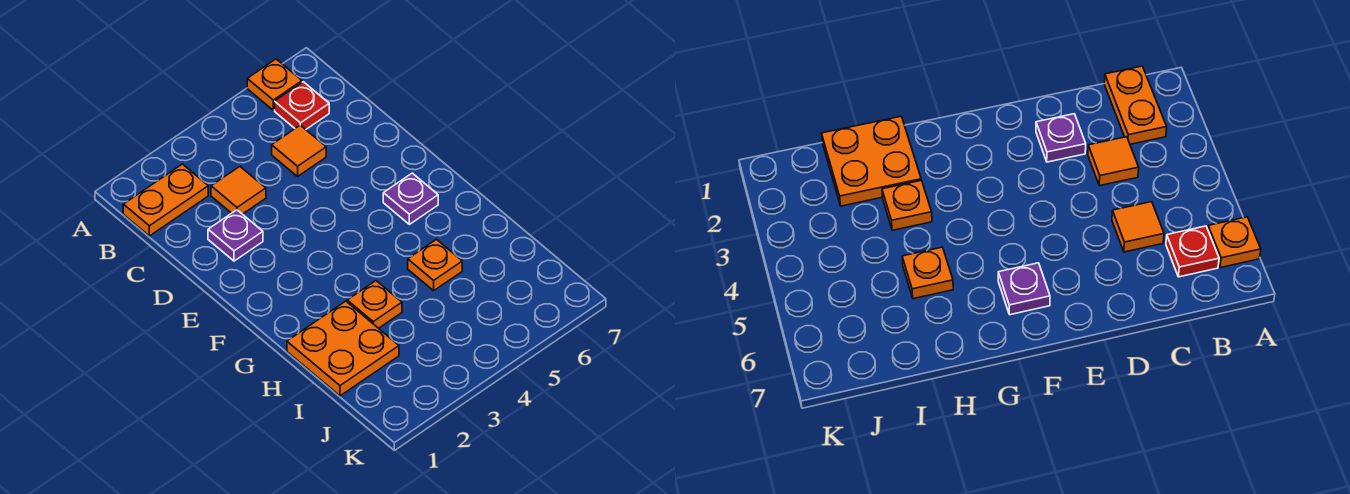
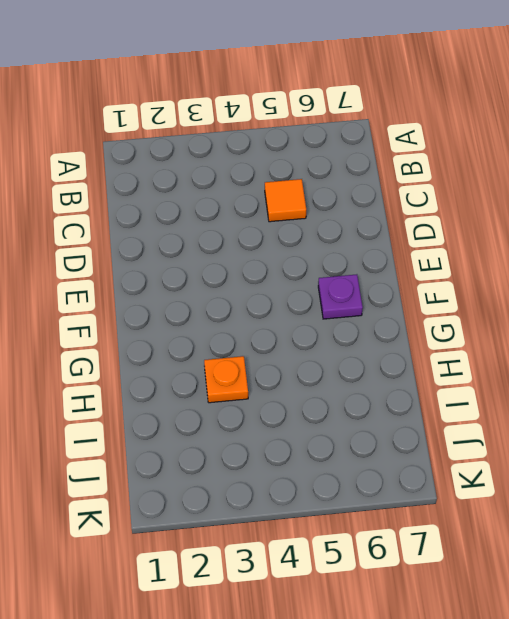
none -> orange plate A6 level 1
none -> orange plate B1:B2 level 1

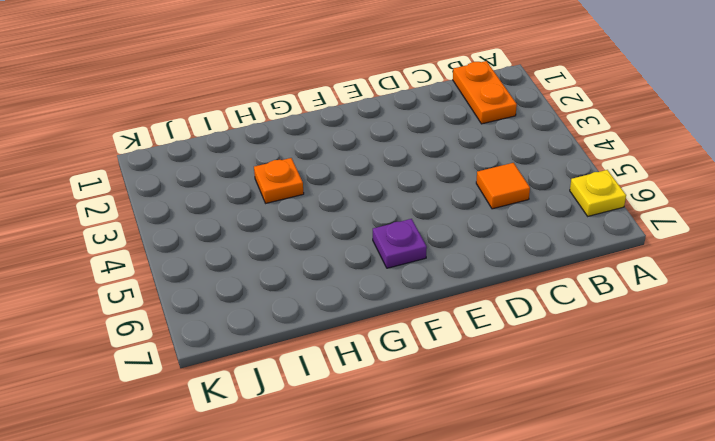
yellow plate A6 level 1 -> orange plate A6 level 1
none -> red plate B6 level 1
none -> orange tile C3 level 1

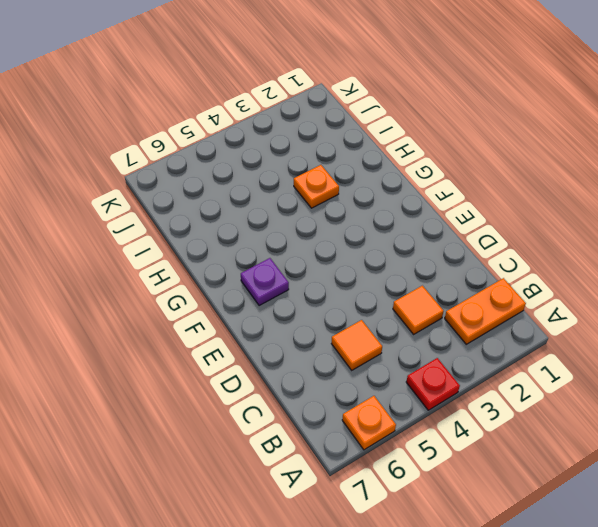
red plate A4 level 1 -> red plate B6 level 1
none -> purple plate D2 level 1
none -> orange plate H1:I2 level 1

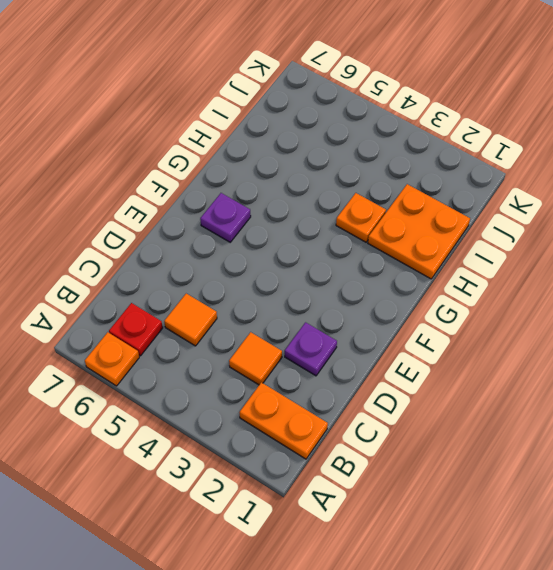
none -> orange plate H5 level 1

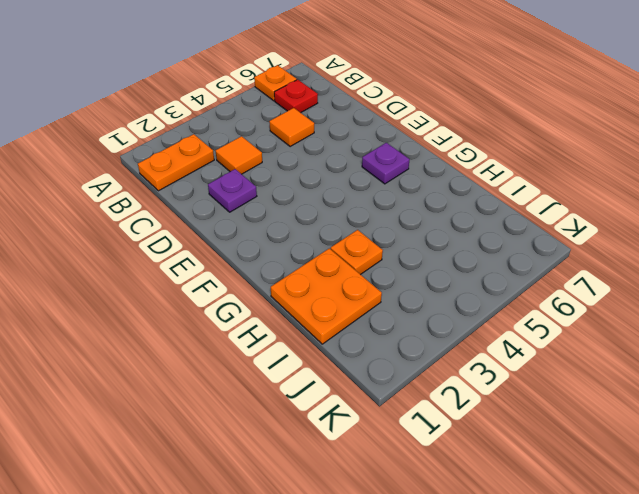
none -> orange plate H5 level 1

